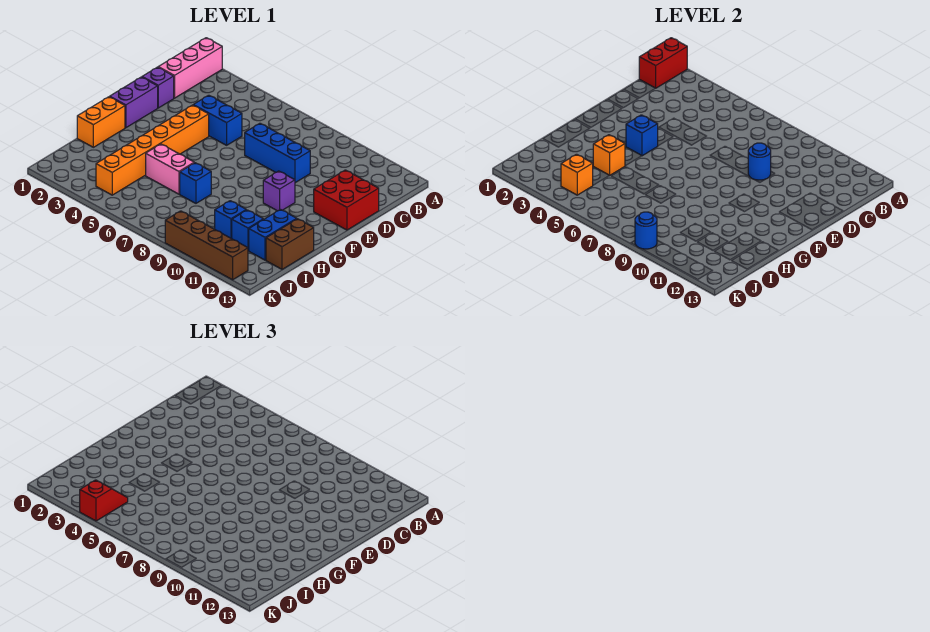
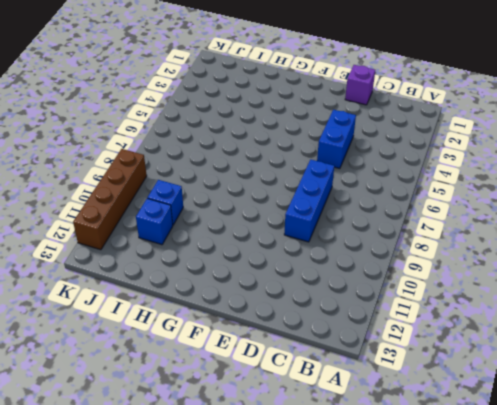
none -> pink brick A1:C1 level 1
none -> red brick D12:E13 level 1
none -> purple brick E1:F1 level 1

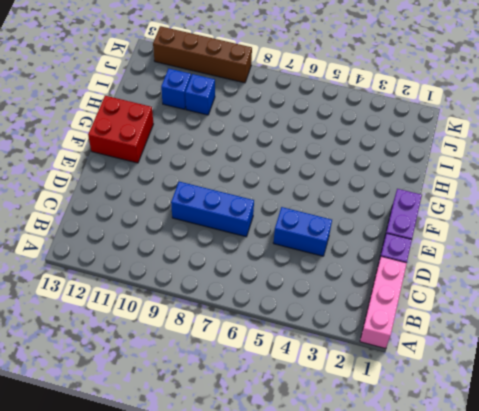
red brick F12:G13 level 1 -> red brick D12:E13 level 1
none -> orange brick E4:J4 level 1
none -> purple brick F10 level 1
none -> orange brick G1:H1 level 1

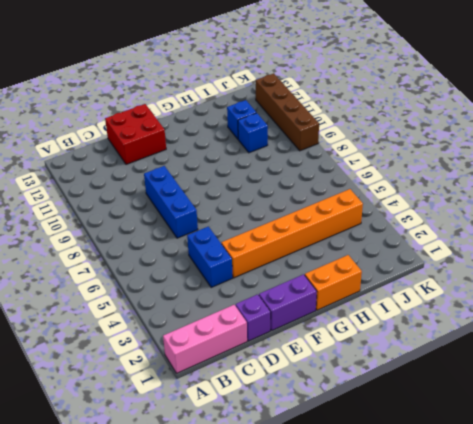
none -> purple brick F10 level 1
none -> pink brick H5:H6 level 1
none -> blue brick H7 level 1

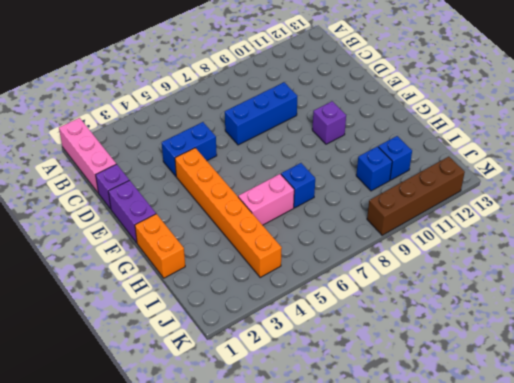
none -> red brick D12:E13 level 1
none -> blue brick H12:I12 level 1
none -> brown brick H13:I13 level 1

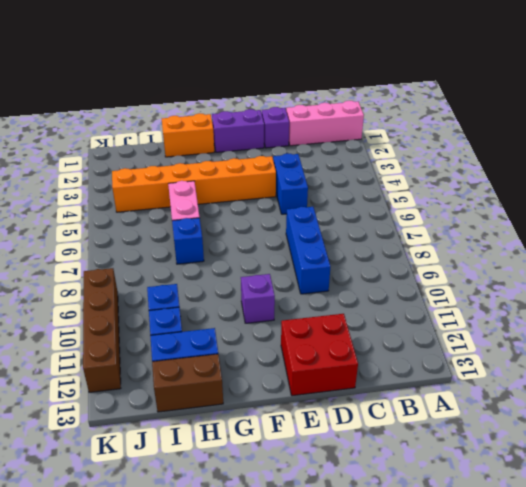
none -> red brick A1:B1 level 2
none -> blue round brick D9 level 2
none -> blue brick F4 level 2

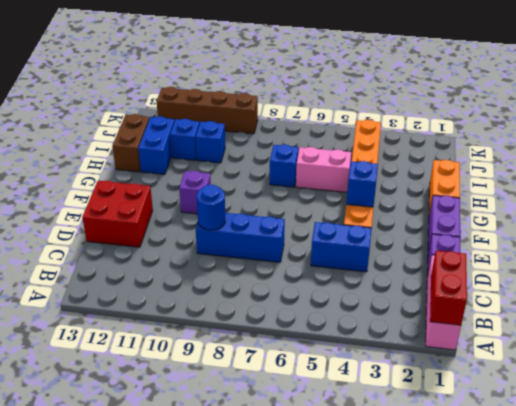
none -> orange brick H4 level 2
none -> orange brick J4 level 2
none -> blue round brick K9 level 2

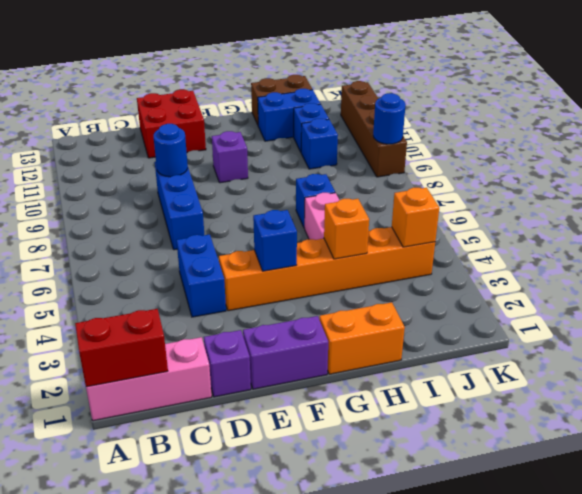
none -> red slope J4:K4 level 3 top K

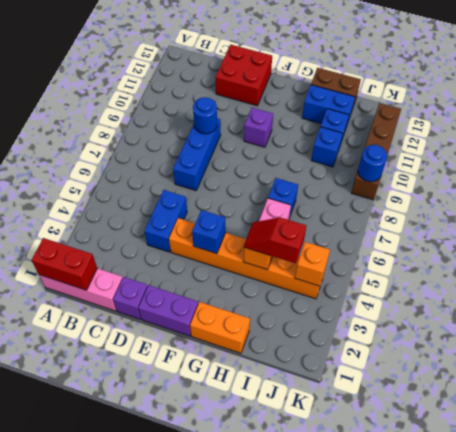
red slope H4:I4 level 3 top I -> red slope J4:K4 level 3 top K

